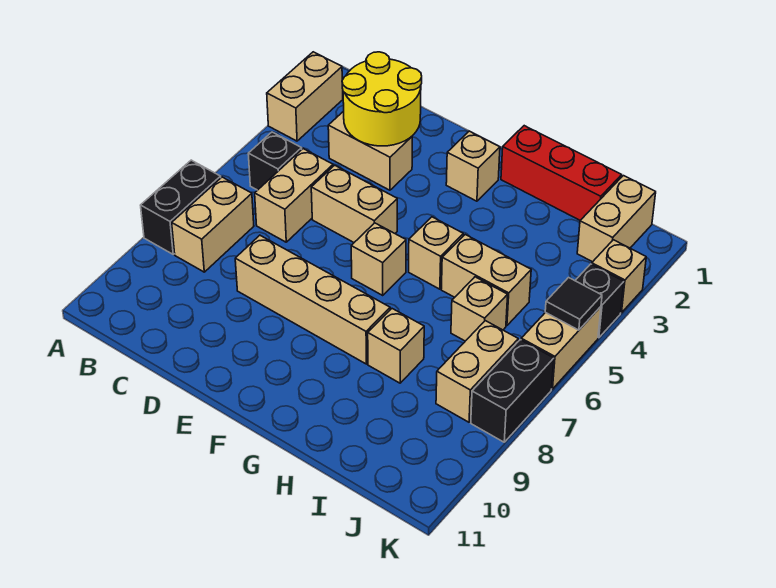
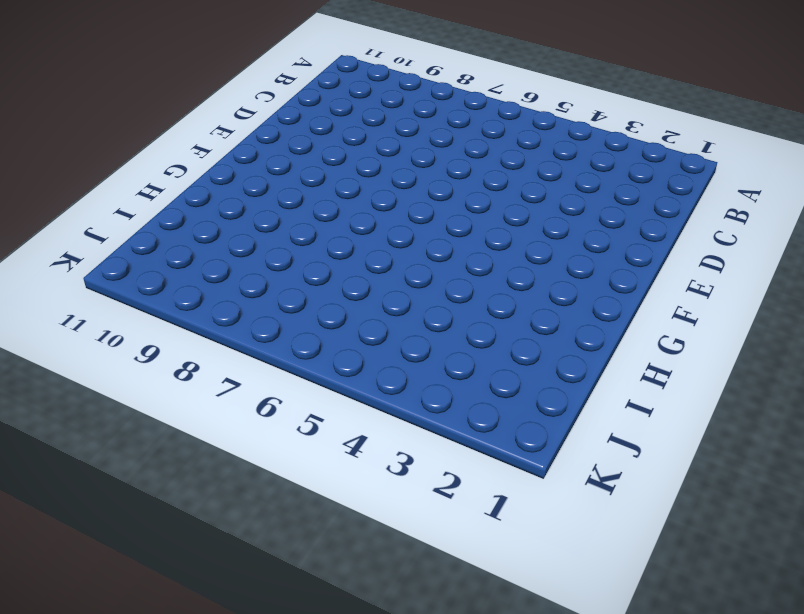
none -> tan brick A2:A3 level 1
none -> black brick A7:A8 level 1
none -> black brick B5 level 1

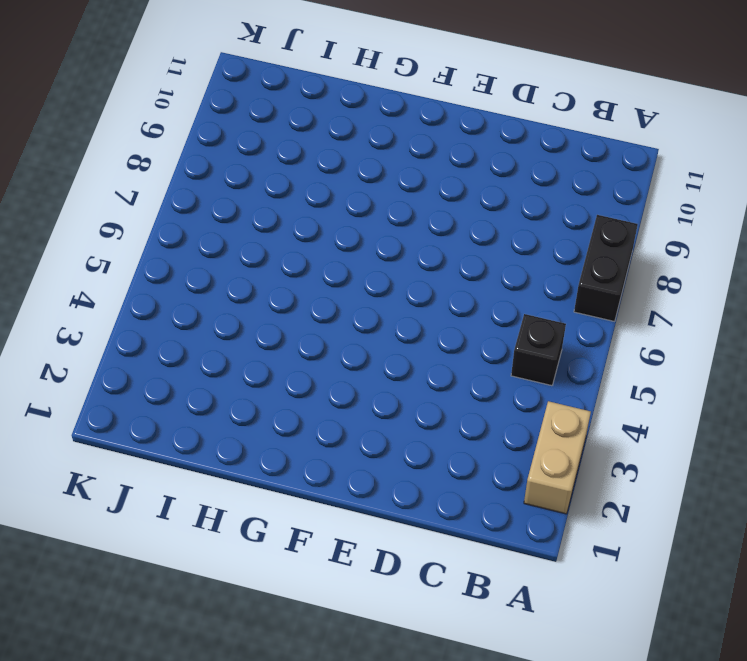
none -> tan brick B7:B8 level 1
none -> tan brick C3:D3 level 1
none -> tan brick C5:C6 level 1

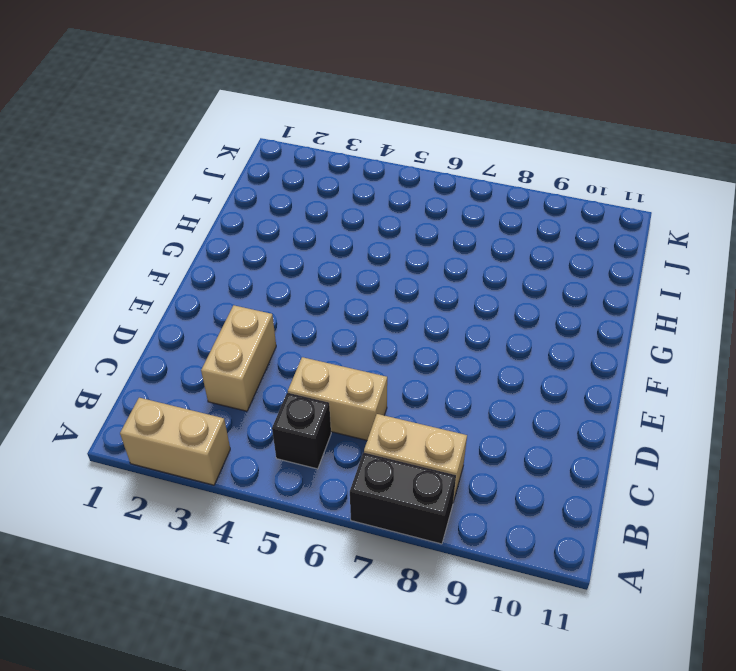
none -> tan brick D5:E5 level 1
none -> tan brick D8:G8 level 1
none -> tan brick F2 level 1

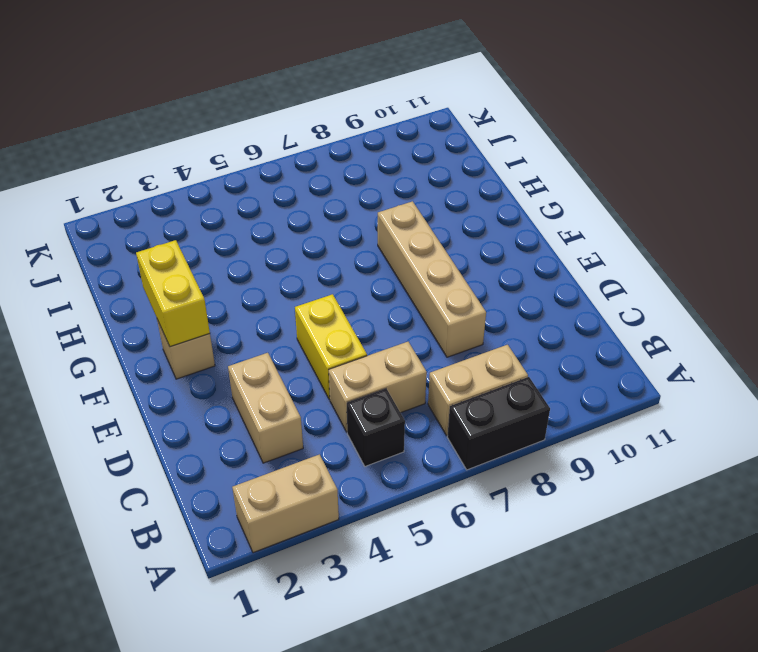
yellow brick D5:E5 level 1 -> tan brick D5:E5 level 1
yellow brick F2:G2 level 2 -> none
none -> tan brick F6 level 1
none -> red brick G1:I1 level 1
none -> tan brick G5 level 1

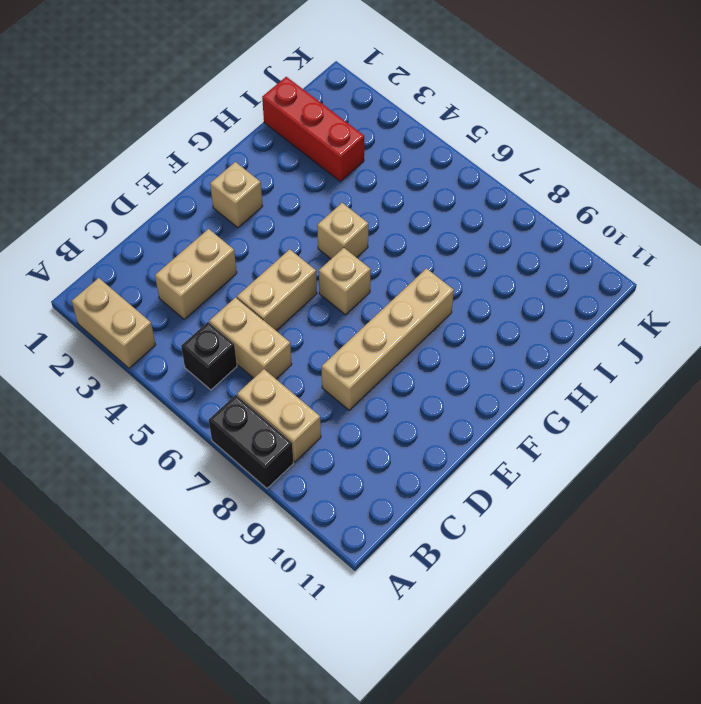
red brick I1:I3 level 1 -> red brick G1:I1 level 1
none -> tan brick H5:I5 level 1
none -> tan brick H8 level 1
none -> tan brick I6 level 1

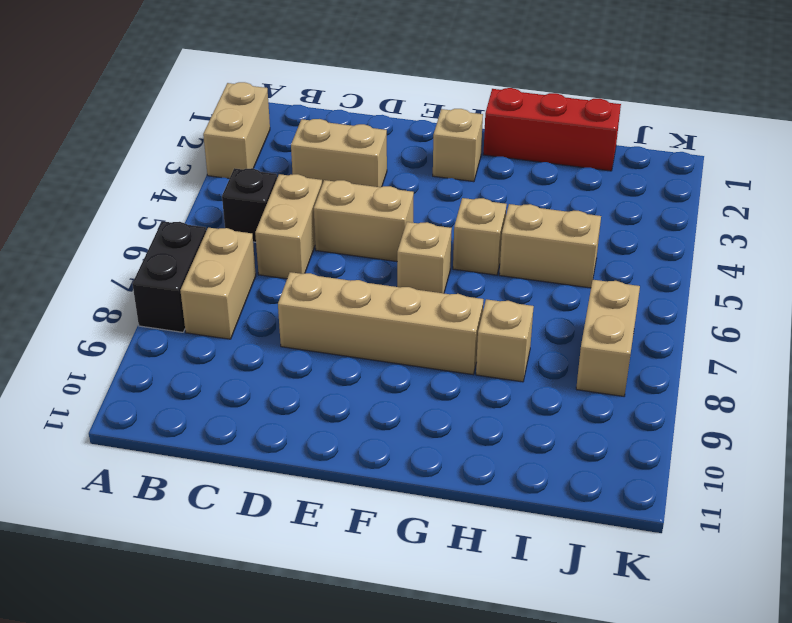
none -> tan brick I6 level 1
none -> tan brick J1:J2 level 1
none -> tan brick K3 level 1

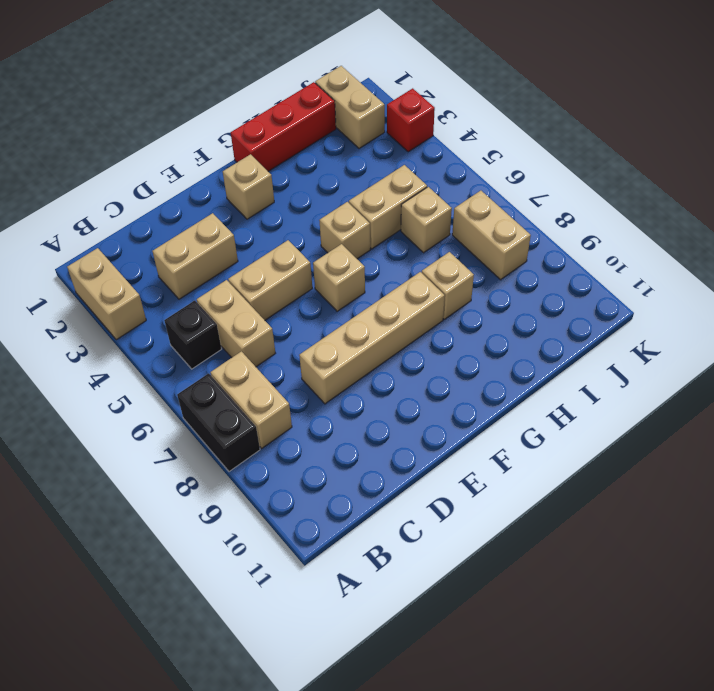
red brick K3 level 1 -> tan brick K3 level 1
none -> black brick K4 level 1
none -> tan brick K5:K6 level 1
none -> black brick K7:K8 level 1

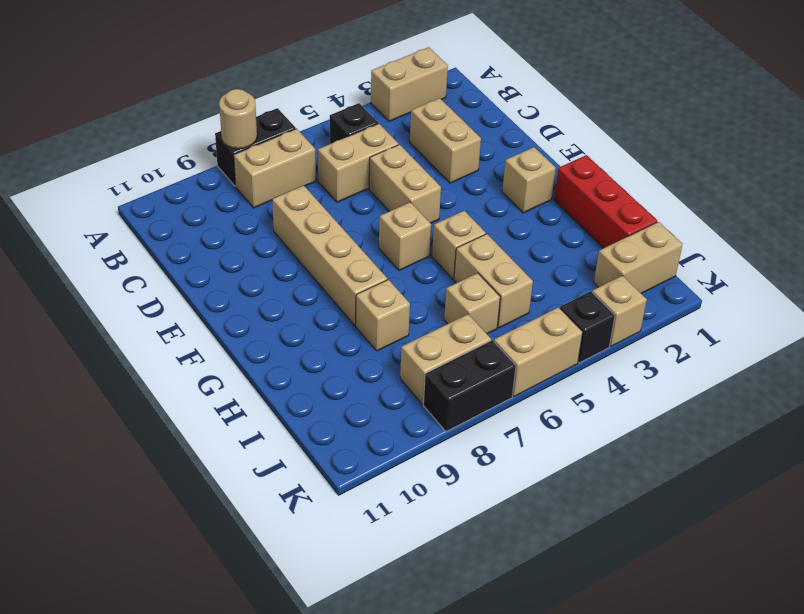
tan round brick A8 level 2 -> none
none -> yellow round brick C2:D3 level 2
none -> black tile K5 level 2

